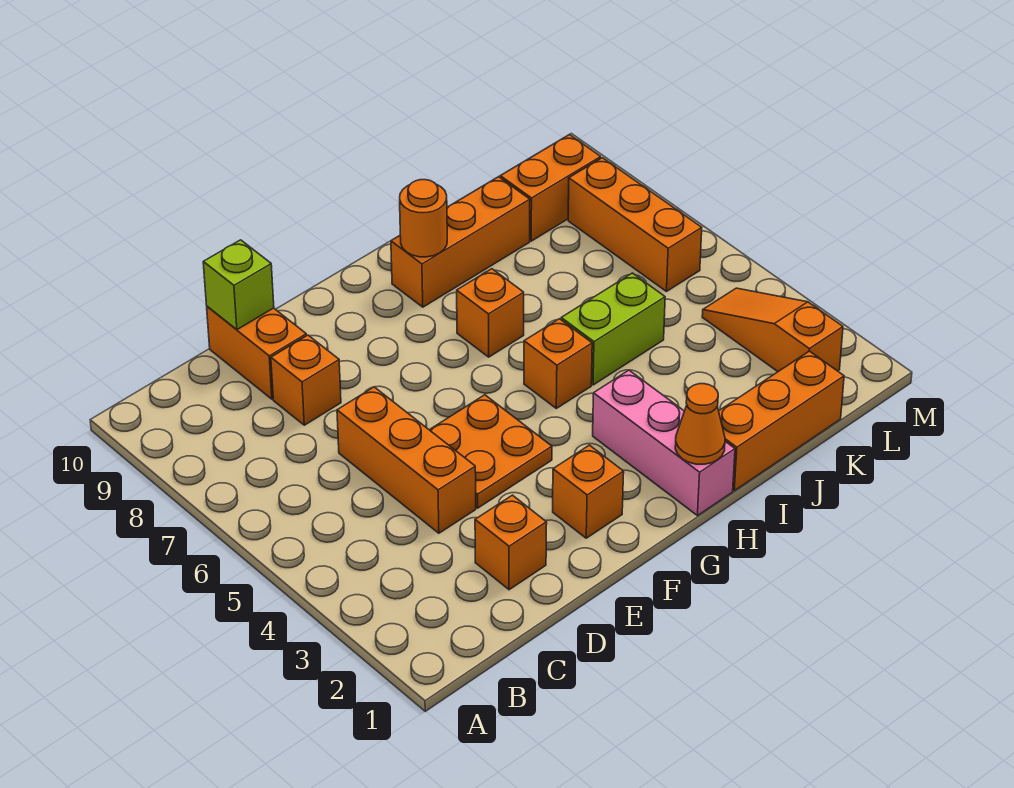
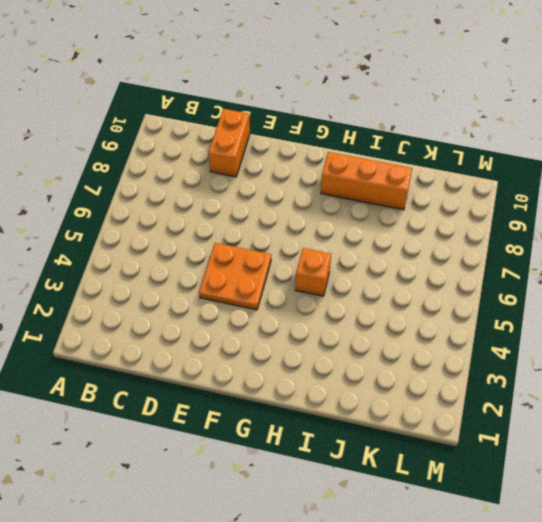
none -> orange brick D2 level 1
none -> orange brick D4:D6 level 1
none -> orange brick D8 level 1

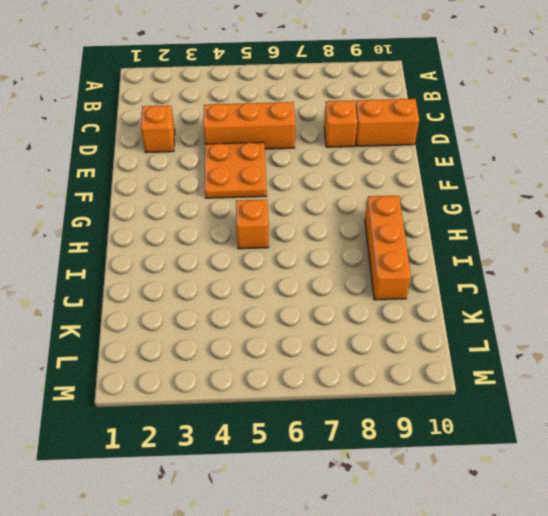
none -> orange brick F2 level 1
none -> pink brick H1:H3 level 1
none -> orange brick H7 level 1

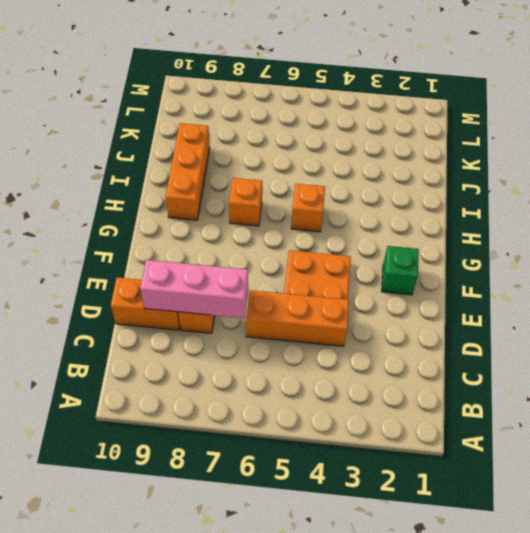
pink brick D7:D9 level 2 -> pink brick H1:H3 level 1
green brick F2 level 1 -> orange brick F2 level 1
none -> orange brick D2 level 1
none -> orange brick I1:K1 level 1
none -> lime brick I5:J5 level 1

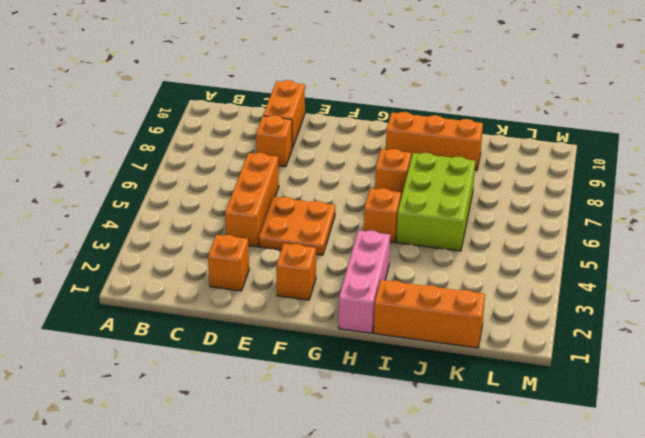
lime brick I5:J7 level 1 -> lime brick I5:J5 level 1
none -> orange brick K9:L9 level 1
none -> orange slope L2:L4 level 1 top 2
none -> orange brick L6:L8 level 1

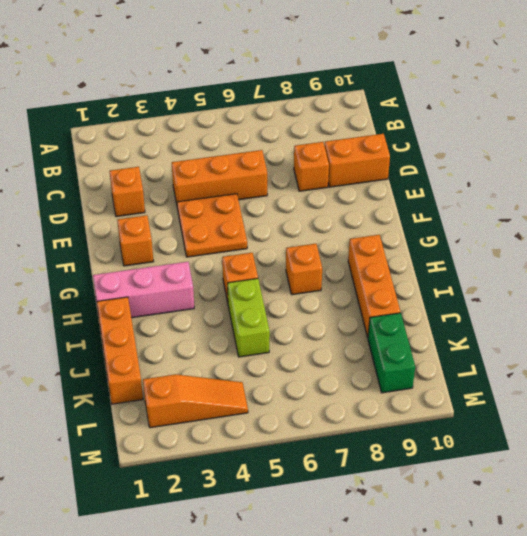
green brick K9:L9 level 1 -> orange brick K9:L9 level 1
none -> orange brick L6:L8 level 1
none -> lime brick D10 level 2
none -> orange cone H1 level 2

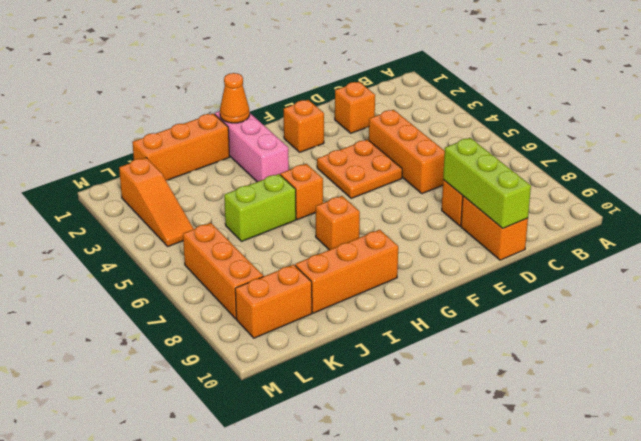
lime brick D8:D10 level 2 -> lime brick D10 level 2
none -> orange round brick H9 level 2

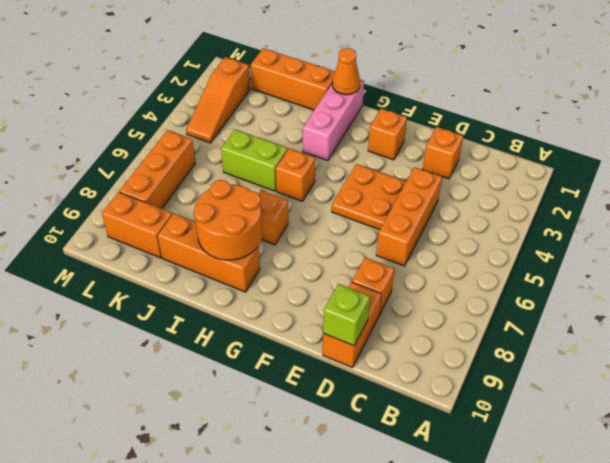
orange round brick H8:I9 level 2 -> orange round brick H9 level 2

